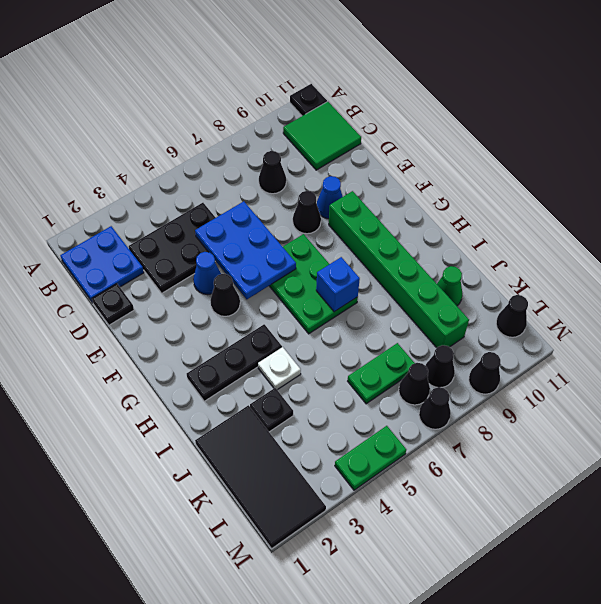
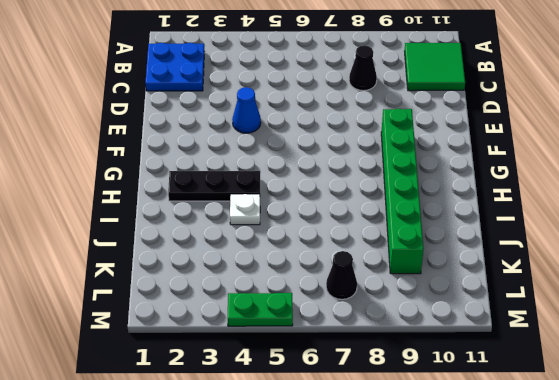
none -> black plate A11 level 1
none -> black plate C3:D5 level 1
none -> black plate D1 level 1

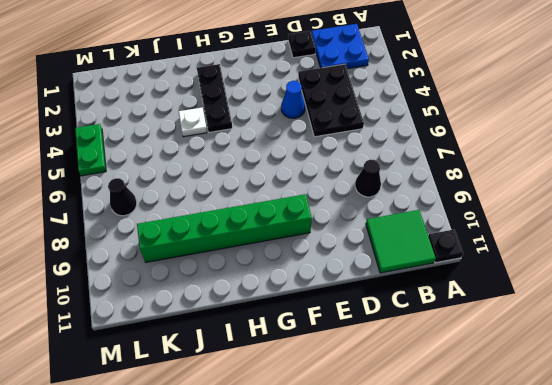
none -> black cone E8 level 1
none -> blue cone E9 level 1
none -> black cone F4 level 1

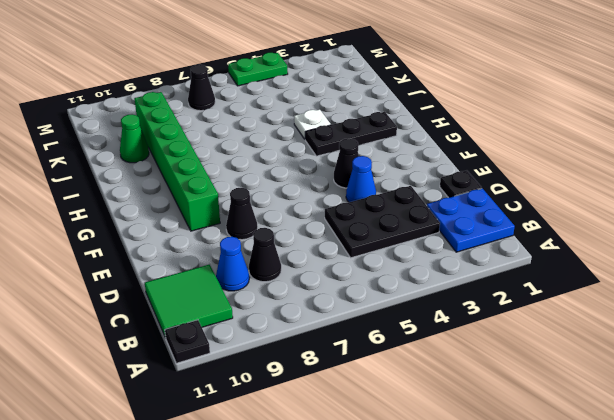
blue cone C9 level 1 -> blue cone E9 level 1
none -> green plate F6:H7 level 1
none -> black tile J1:M2 level 1
none -> black plate J3 level 1

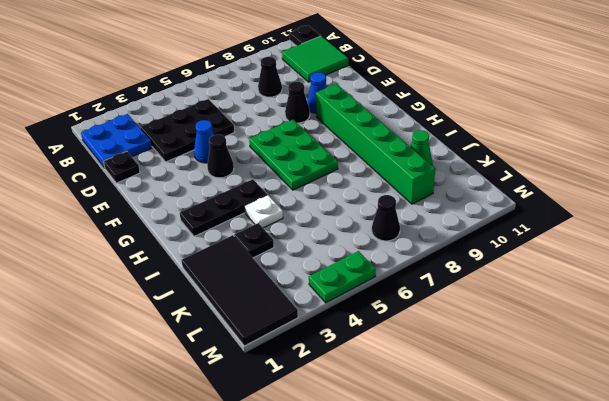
none -> green plate K6:K7 level 1
none -> black cone L8 level 1
none -> black cone L11 level 1

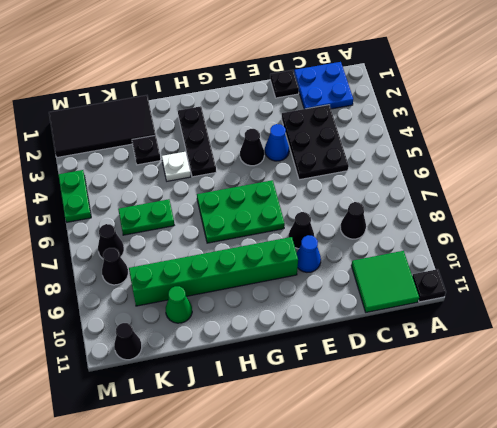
green plate J6:K6 level 1 -> green plate K6:K7 level 1
none -> black cone M7 level 1
none -> black cone M9 level 1
none -> blue plate D5:F6 level 2

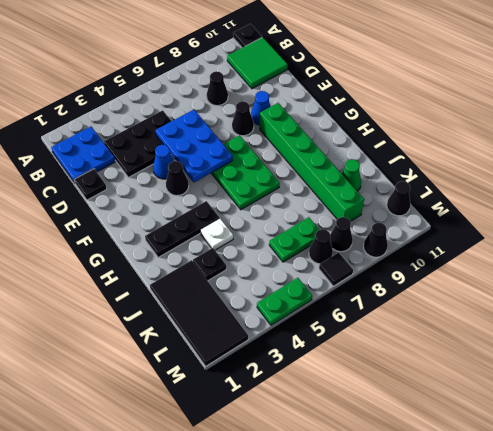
black tile M7 level 1 -> black cone M7 level 1
none -> blue brick H7 level 2

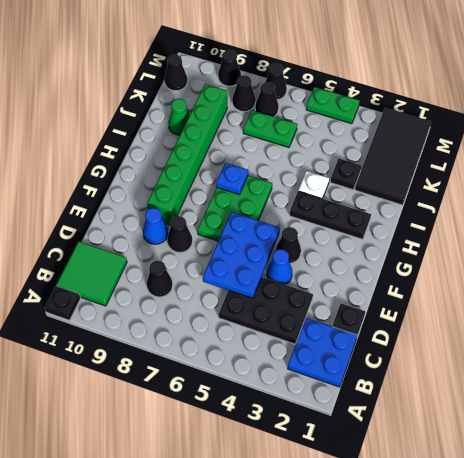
blue plate H7 level 2 -> blue brick H7 level 2

